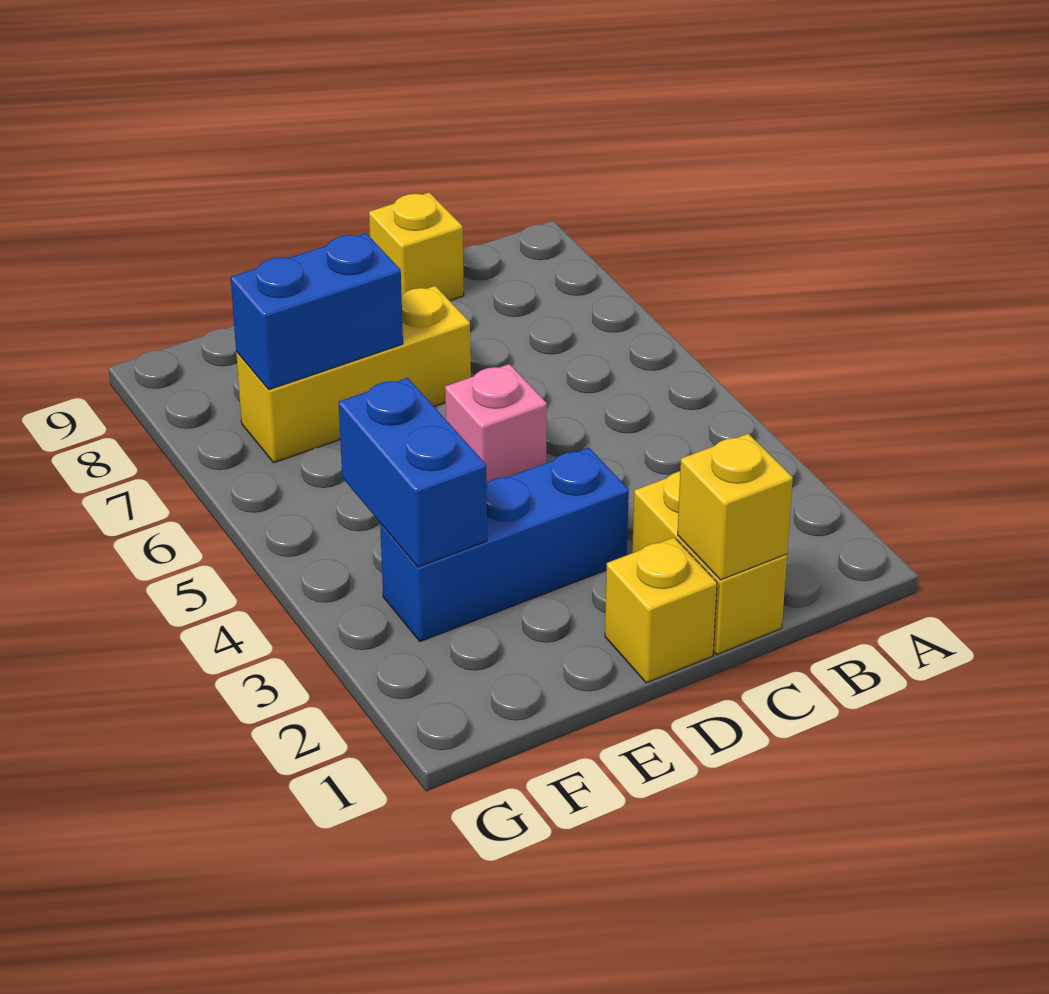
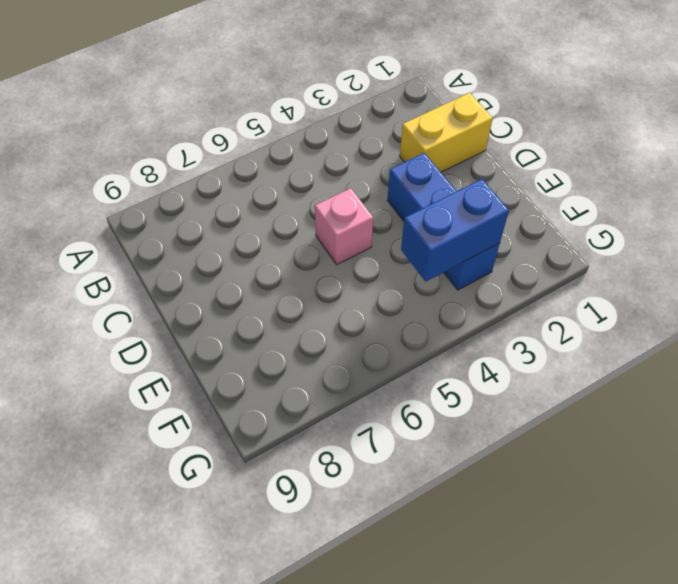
none -> yellow brick C9 level 1
none -> yellow brick D1 level 1

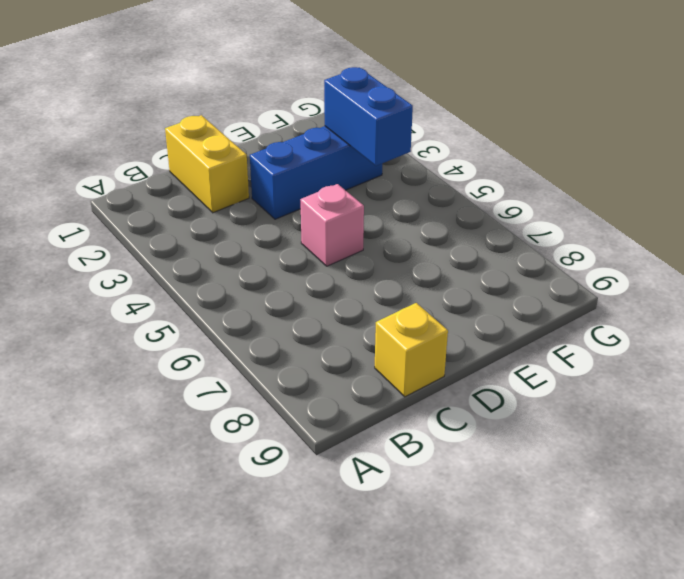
none -> yellow brick D1 level 1
none -> yellow brick D7:F7 level 1

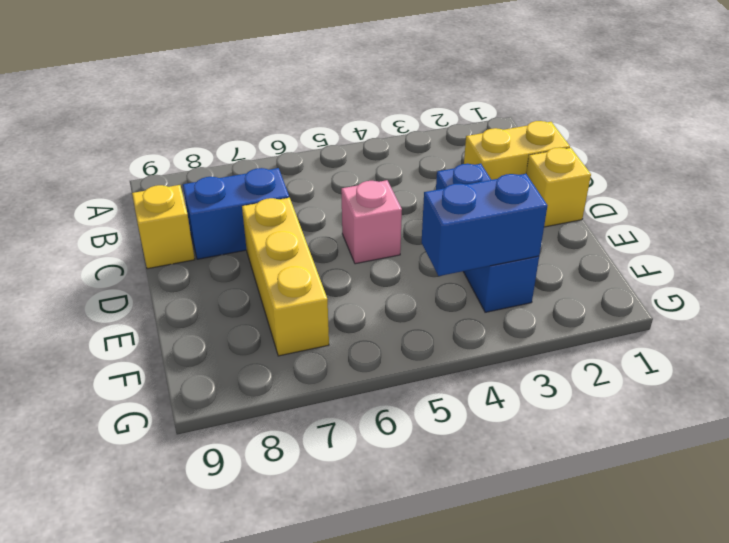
blue brick C7:C8 level 1 -> blue brick E7:F7 level 2
none -> yellow brick C1 level 2

